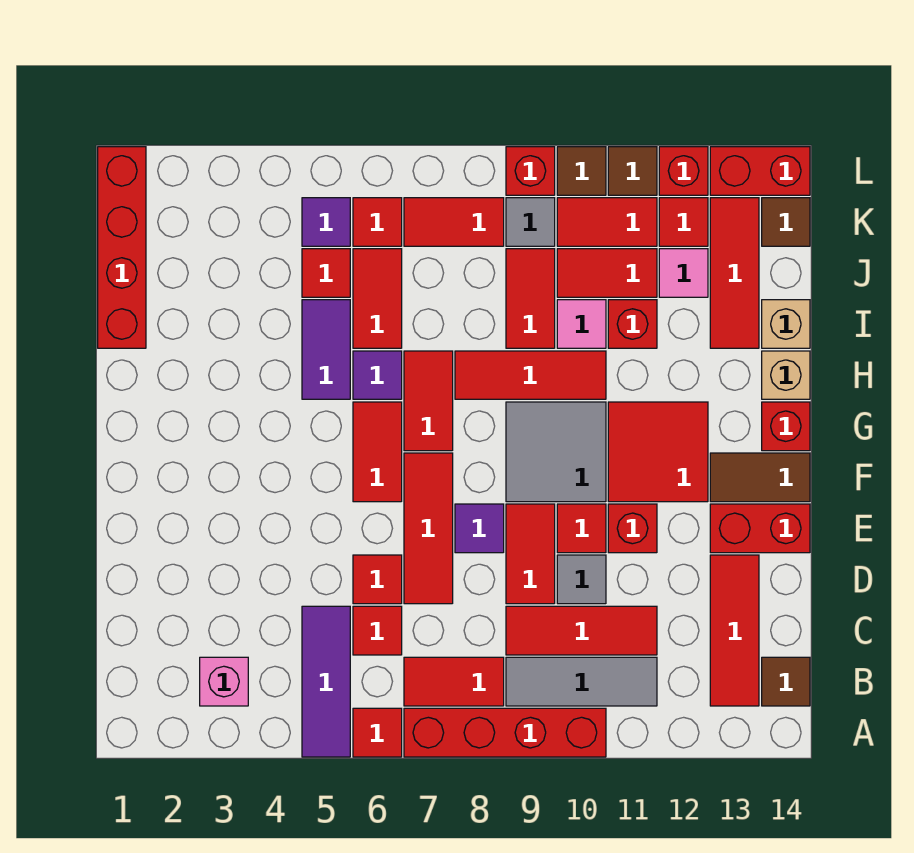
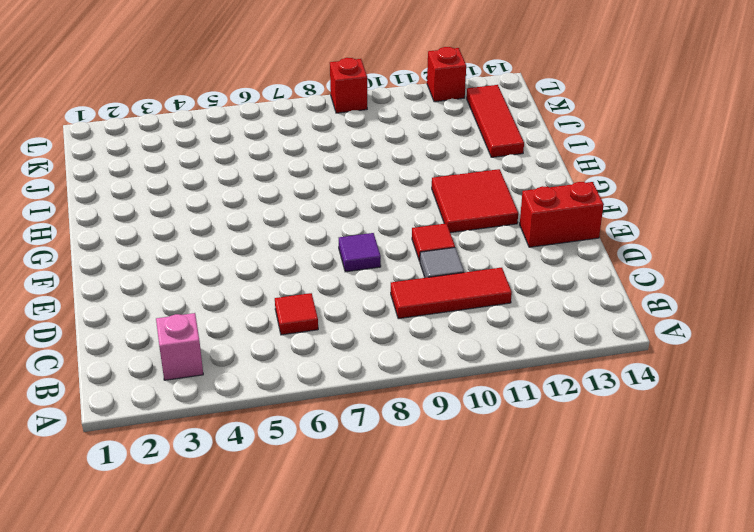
none -> purple tile A5:C5 level 1
none -> red tile A6 level 1
none -> red brick A7:A10 level 1
none -> red tile B7:B8 level 1

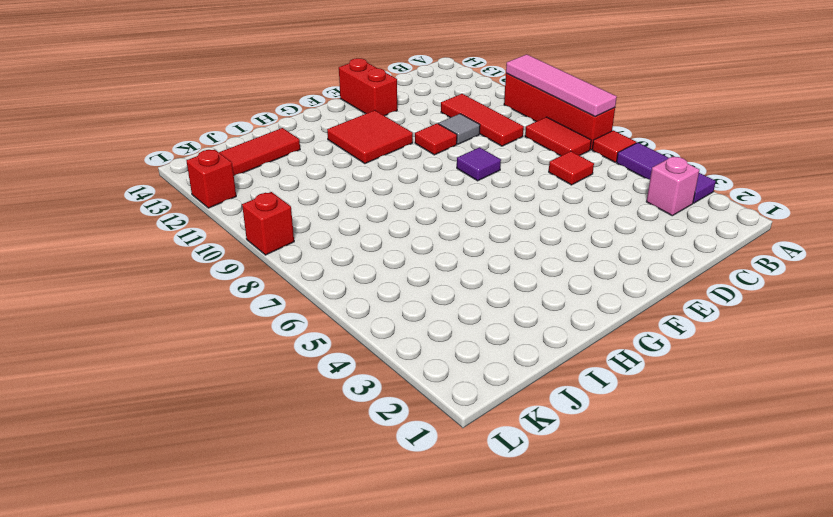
purple tile A3:A5 level 1 -> purple tile A5:C5 level 1
pink tile A7:A10 level 2 -> none
none -> grey tile B9:B11 level 1
none -> red tile B13:D13 level 1
none -> brown tile B14 level 1
none -> red tile D6 level 1

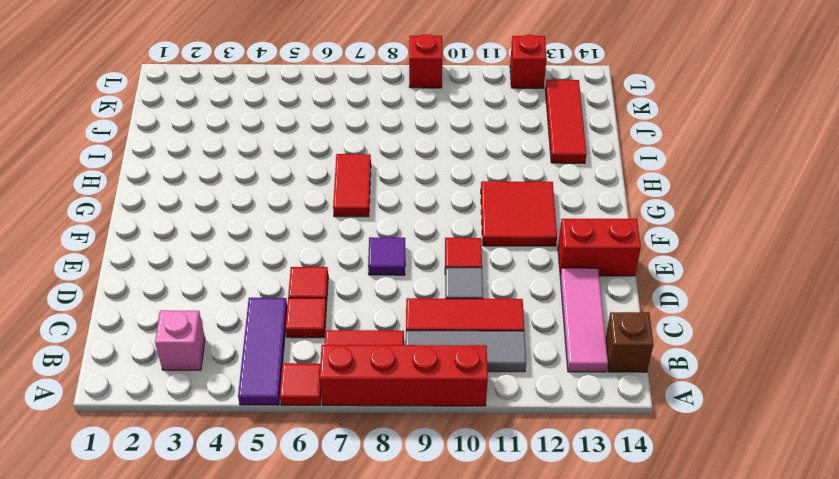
pink tile B13:D13 level 1 -> red tile B13:D13 level 1
brown brick B14 level 1 -> brown tile B14 level 1
none -> red tile D7:F7 level 1
none -> red tile D9:E9 level 1
none -> red brick E11 level 1
none -> red tile F6:G6 level 1

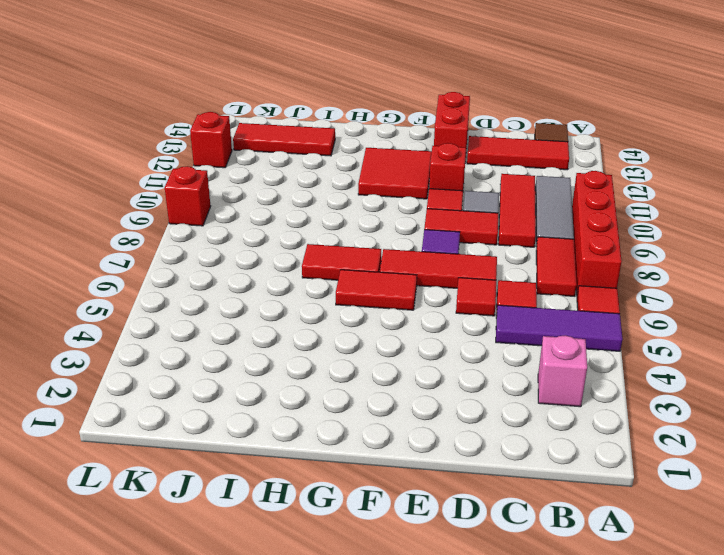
none -> grey tile F9:G10 level 1
none -> brown tile F13:F14 level 1
none -> red brick G14 level 1
none -> purple tile H5:I5 level 1

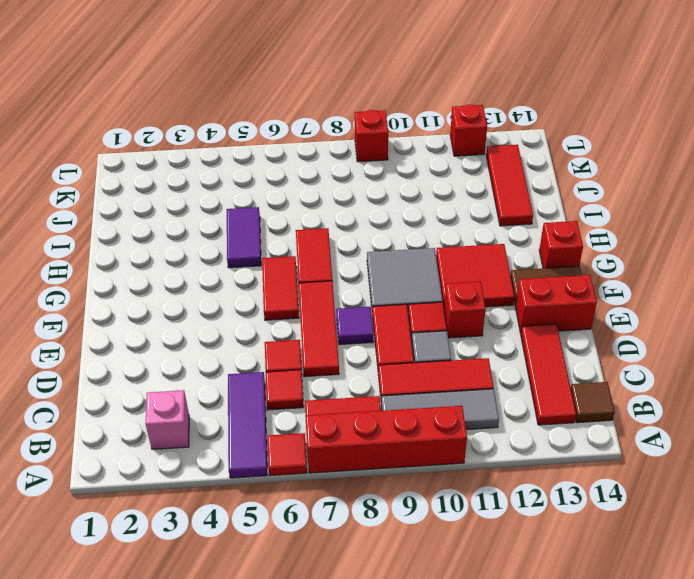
none -> purple tile H6 level 1
none -> red tile H8:H10 level 1
none -> tan brick H14 level 1
none -> red brick I1:L1 level 1

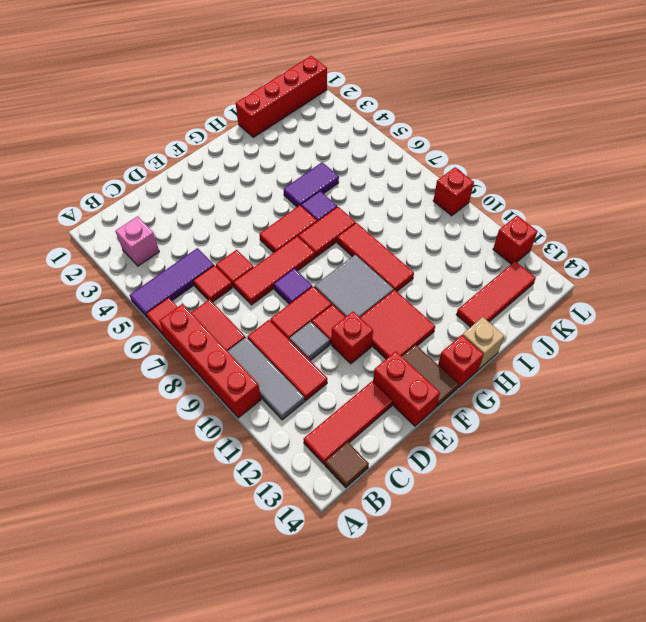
none -> red tile I6:J6 level 1
none -> red tile I9:J9 level 1
none -> pink tile I10 level 1
none -> red brick I11 level 1

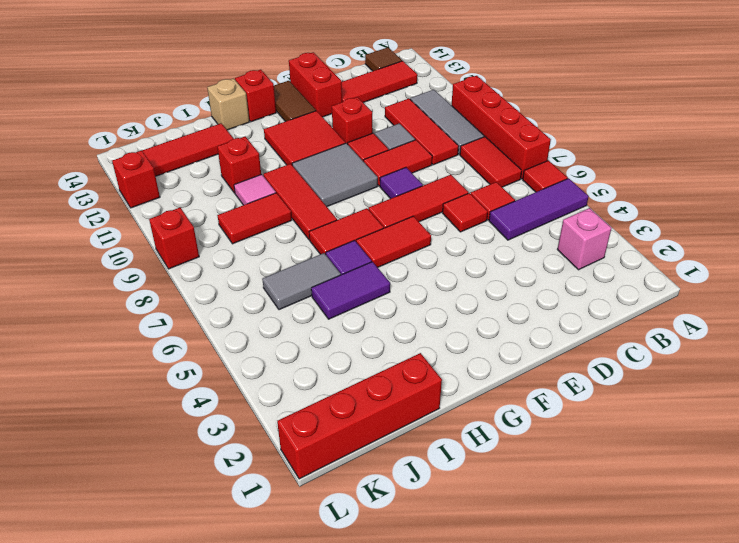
grey tile I6:J6 level 1 -> red tile I6:J6 level 1
none -> tan brick I14 level 1
none -> red tile J5 level 1
none -> red tile J10:J11 level 1
none -> pink tile J12 level 1

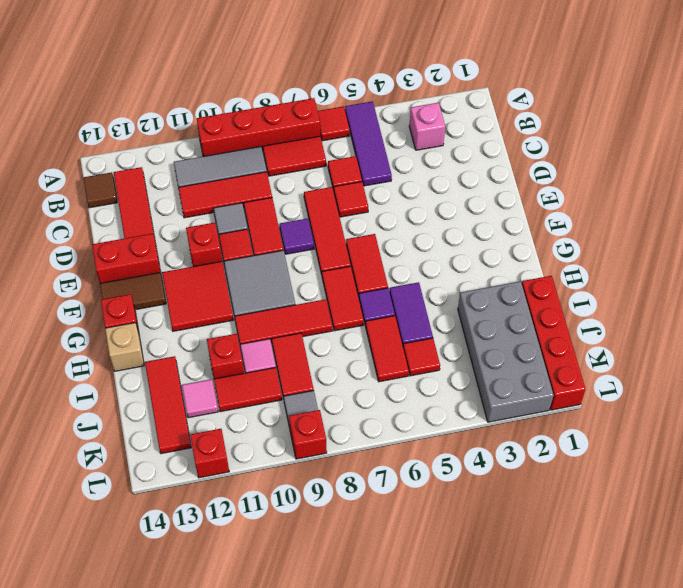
grey brick I2:L3 level 1 -> none
none -> tan brick I14 level 1
none -> purple tile K5 level 1
none -> red tile K6 level 1
none -> red tile K7:K8 level 1

